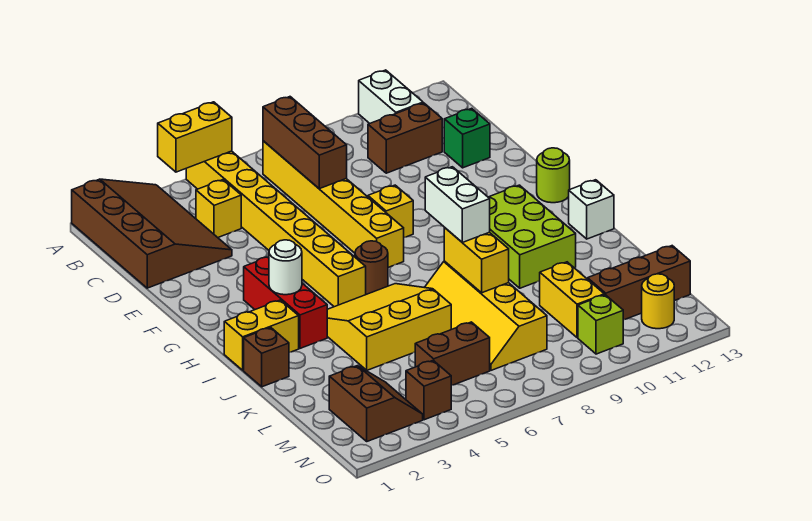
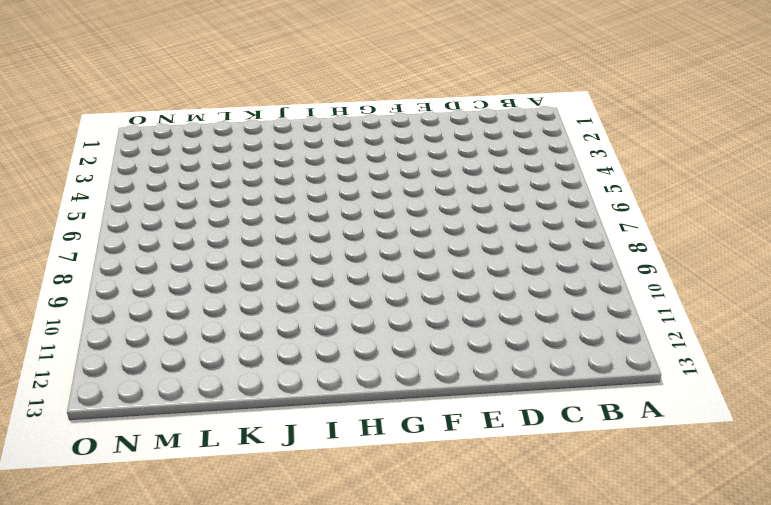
none -> brown slope A1:D3 level 1 top 1
none -> yellow brick A5:H5 level 1
none -> white brick A11:B11 level 1

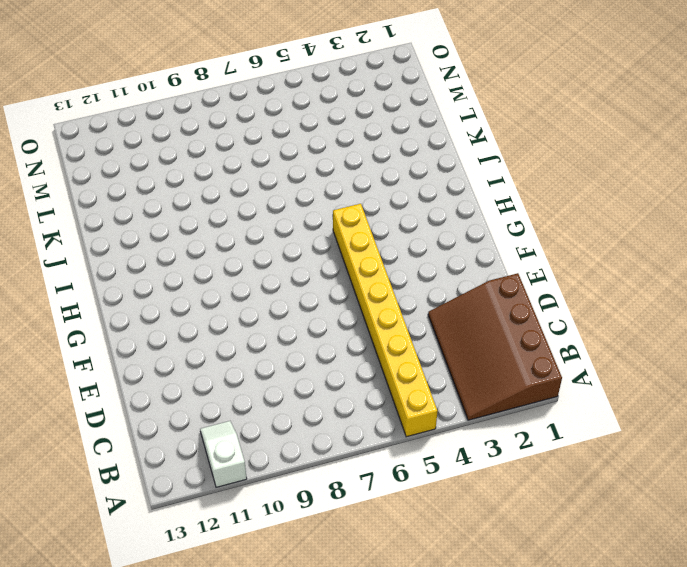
white slope A11:B11 level 1 top A -> white brick A11:B11 level 1
none -> yellow brick B7:G7 level 1
none -> yellow brick C4 level 1
none -> brown brick C10:C11 level 1

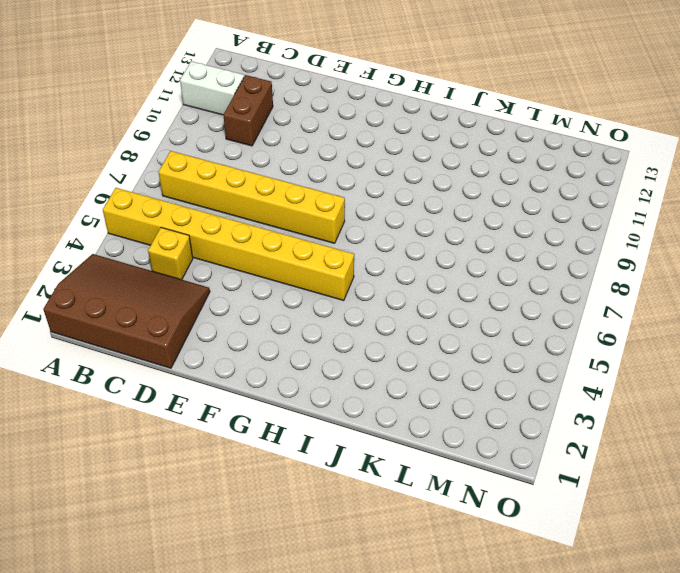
none -> green brick D12 level 1
none -> yellow brick F8 level 1
none -> red brick G3:I3 level 1

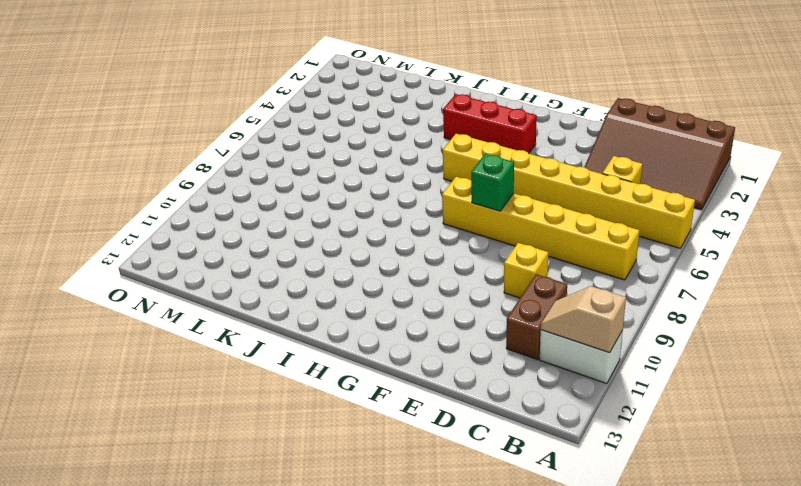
tan slope A11:B11 level 2 top A -> none
yellow brick D9 level 1 -> yellow brick F8 level 1
green brick F7 level 2 -> green brick D12 level 1
none -> lime round brick G13 level 1
none -> brown round brick H6 level 1
none -> lime brick H10:J11 level 1

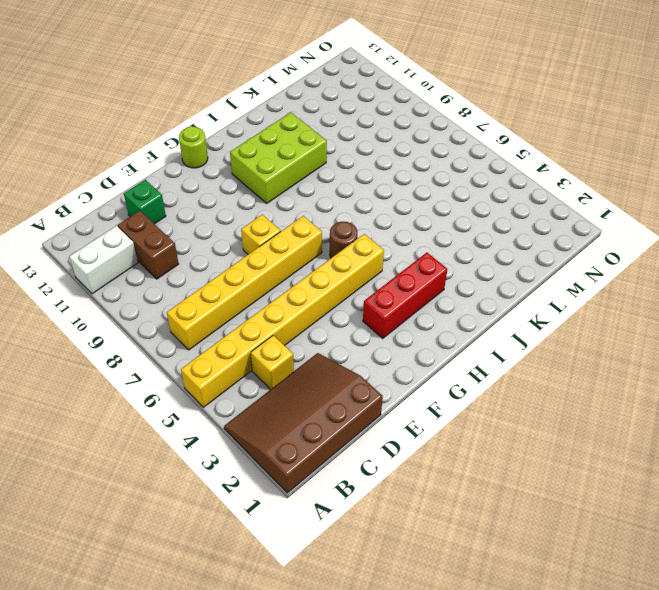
none -> yellow brick I1:I2 level 1
none -> yellow slope I4:K6 level 1 top K
none -> white brick I13 level 1

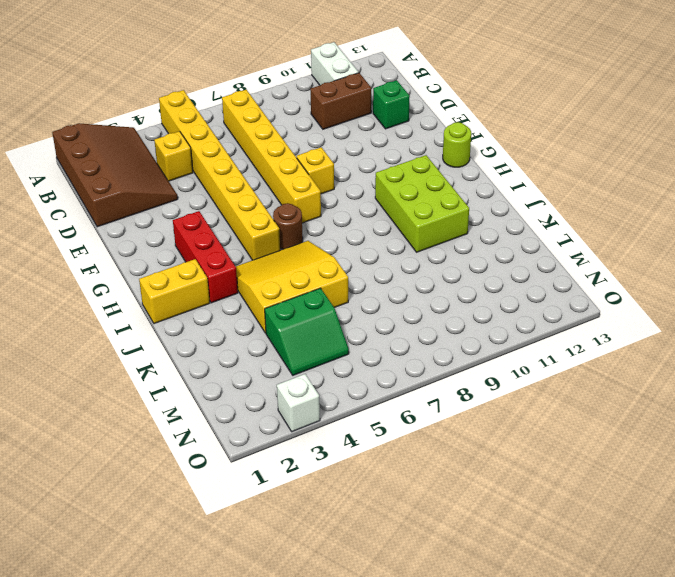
green slope L4:M5 level 1 top L -> brown brick M5:M6 level 1
white brick O3 level 1 -> white brick I13 level 1
none -> brown brick J1 level 1
none -> yellow slope J7:M8 level 1 top 8
none -> yellow brick L10:M10 level 1

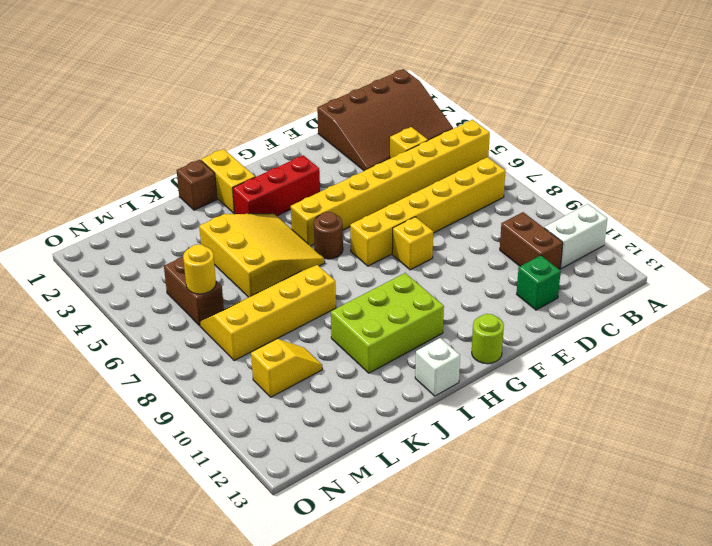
yellow slope L10:M10 level 1 top M -> yellow brick L10:M10 level 1
yellow round brick M6 level 2 -> yellow round brick N12 level 1
none -> brown slope M2:N3 level 1 top 2
none -> brown brick M11:M13 level 1
none -> brown brick N4 level 1

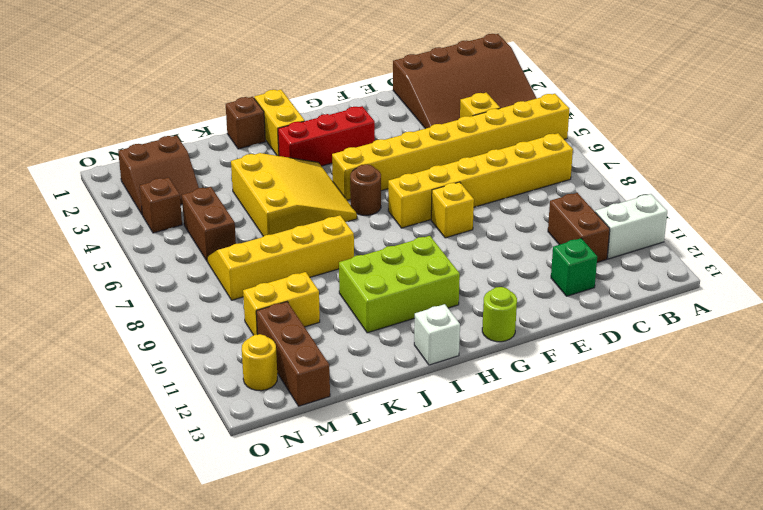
none -> lime brick N10 level 1
none -> yellow brick A4:A5 level 2
none -> brown brick B7:D7 level 2

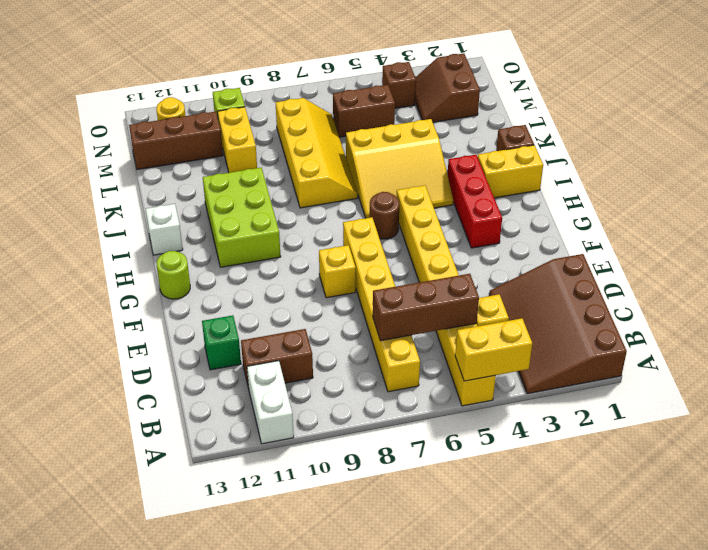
brown brick C5:C7 level 2 -> brown brick B7:D7 level 2
none -> white round brick H3 level 2
none -> yellow brick J8:K8 level 2
none -> white brick I8:J8 level 3

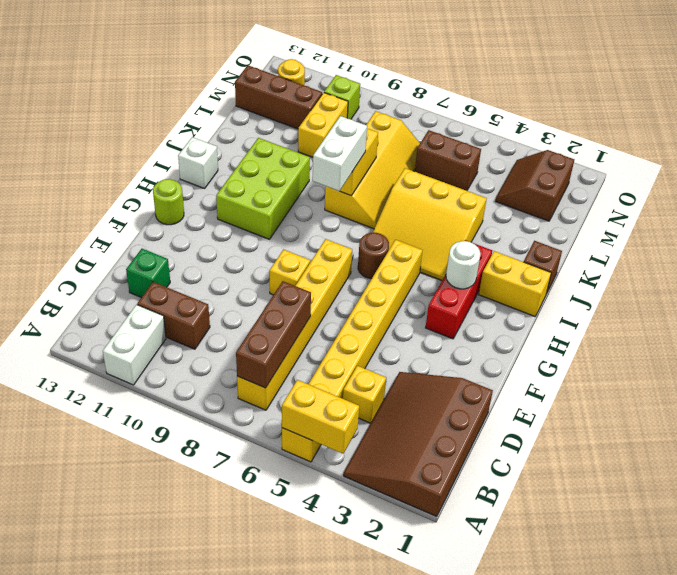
none -> brown brick N4 level 1

